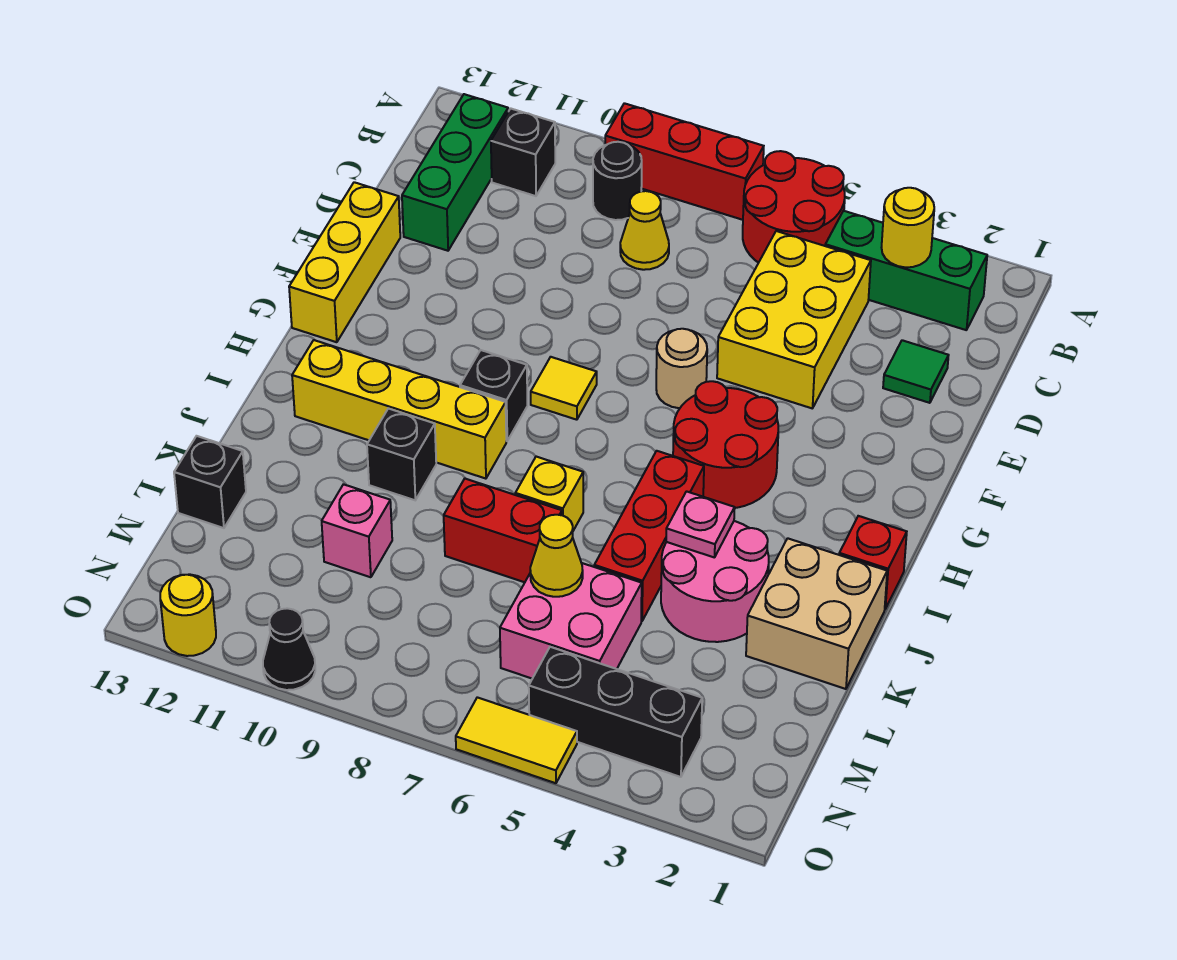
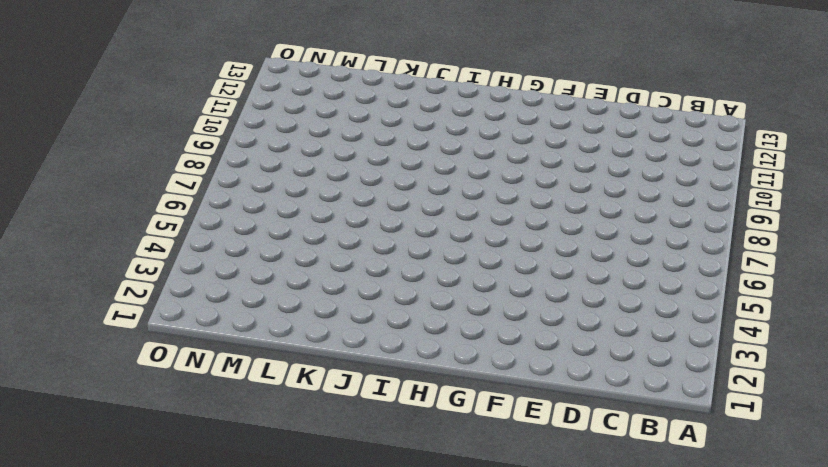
none -> red round brick A5:B6 level 1
none -> red brick A7:A9 level 1
none -> green brick B2:B4 level 1
none -> black round brick B9 level 1

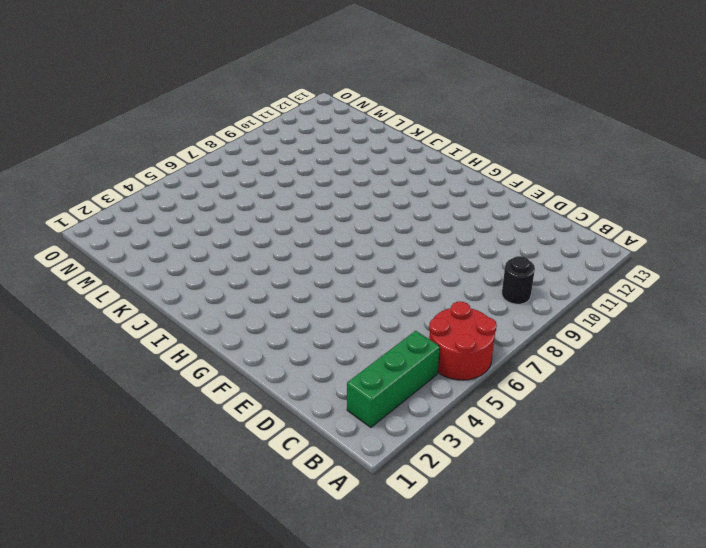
none -> red brick A7:A9 level 1
none -> black brick B11 level 1
none -> green brick B12:D12 level 1
none -> yellow brick C4:E5 level 1

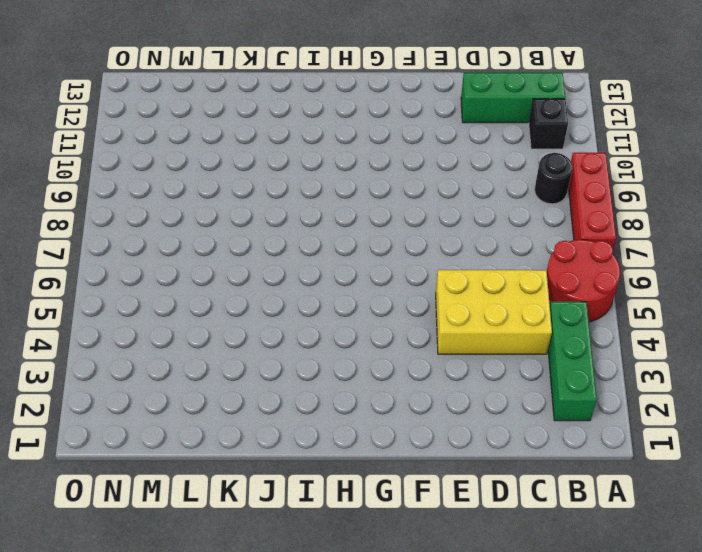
none -> yellow cone C8 level 1
none -> green tile D2 level 1
none -> yellow brick E13:G13 level 1
none -> tan round brick F6 level 1

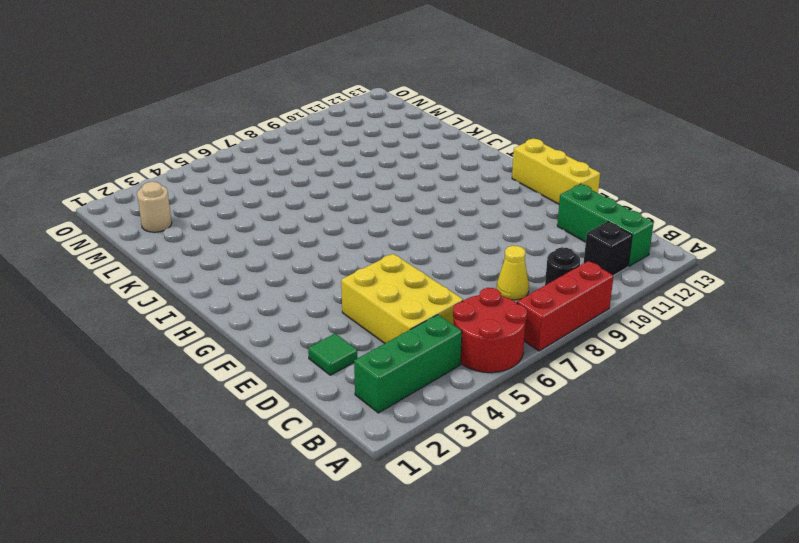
tan round brick M2 level 1 -> tan round brick F6 level 1
none -> red round brick G4:H5 level 1
none -> yellow tile G8 level 1
none -> black brick H9 level 1
none -> red brick I1 level 1

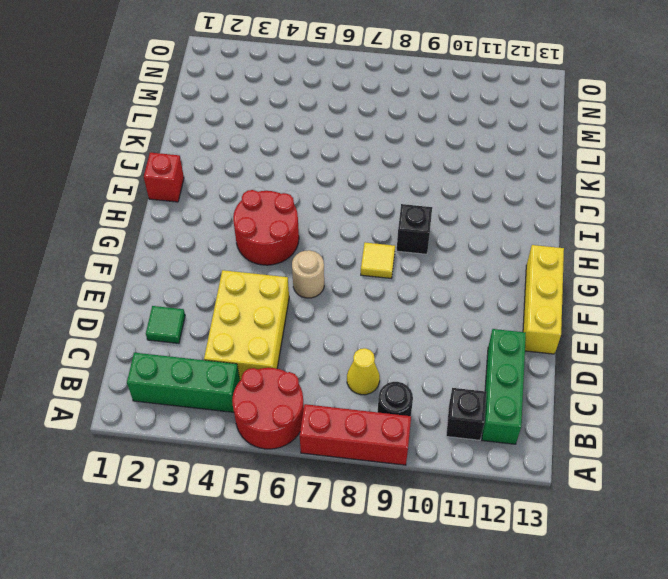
none -> red brick I5:K5 level 1
none -> yellow brick I9:I12 level 1
none -> tan brick J1:K2 level 1
none -> pink round brick J3:K4 level 1

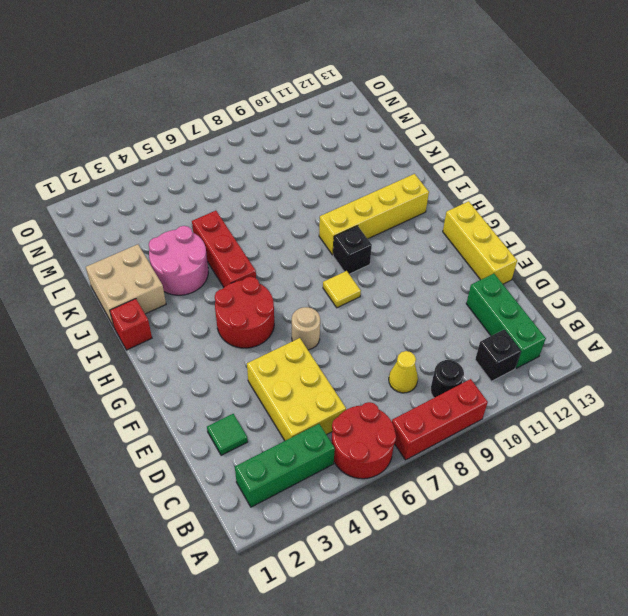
none -> yellow brick J7 level 1
none -> black brick J10 level 1
none -> red brick K7:K8 level 1
none -> pink brick L5:M6 level 1

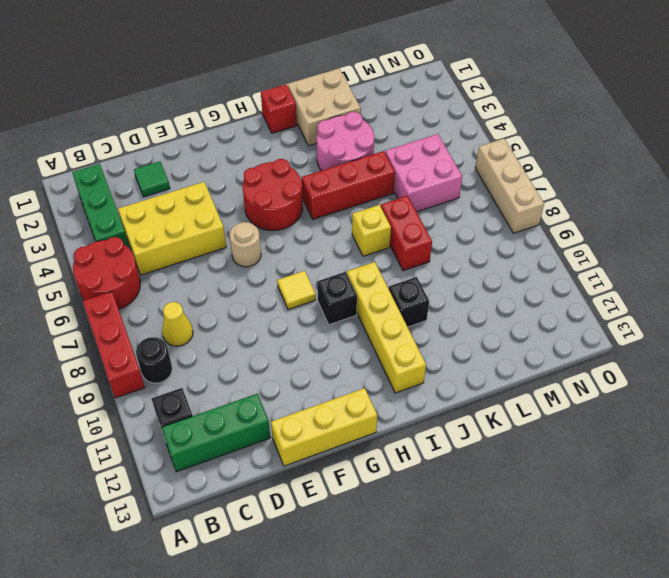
tan brick O6:O8 level 1 -> yellow tile O5:O6 level 1
none -> pink brick L10 level 1
none -> black brick L13 level 1
none -> black brick N3:N5 level 1
none -> black cone O10 level 1

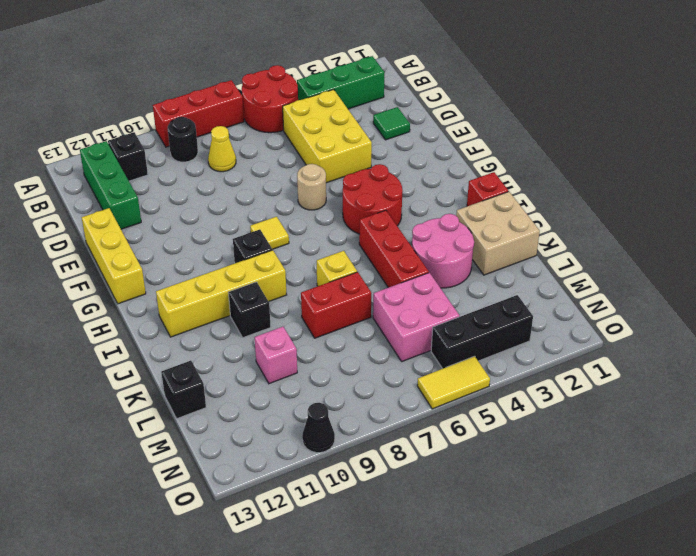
none -> yellow round brick O12 level 1
none -> yellow round brick B3 level 2
none -> pink plate J4 level 2
none -> yellow cone L6 level 2

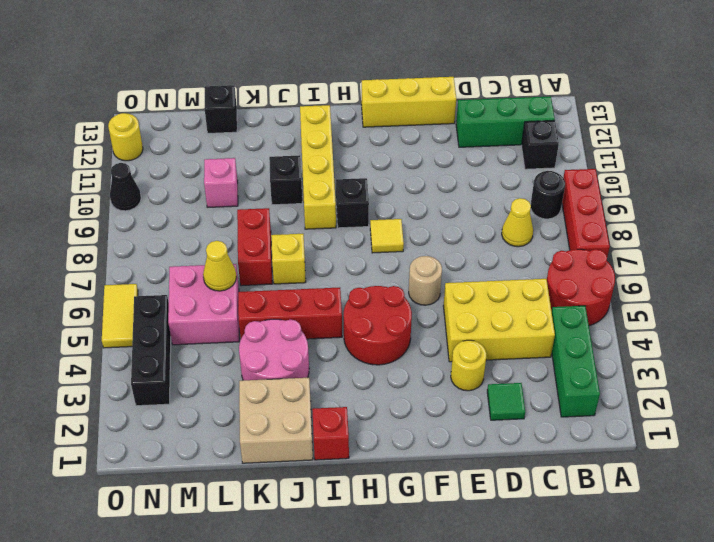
yellow round brick E3 level 1 -> yellow round brick B3 level 2
none -> pink plate J4 level 2

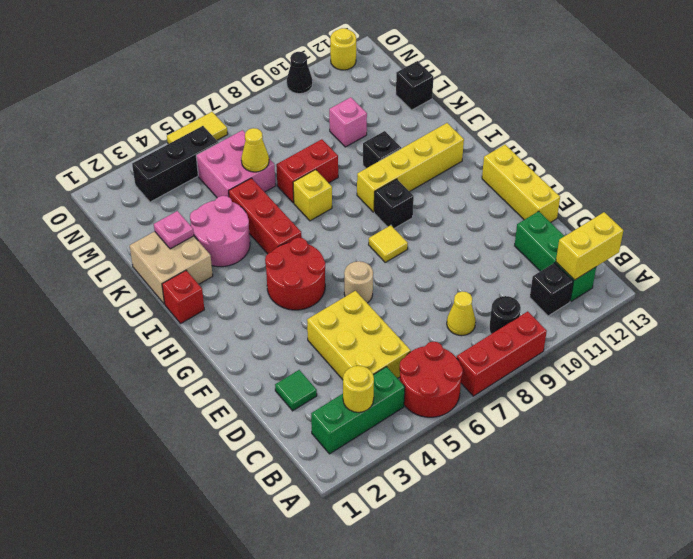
yellow brick B12:B13 level 2 -> none
pink plate K2 level 2 -> pink plate J4 level 2

